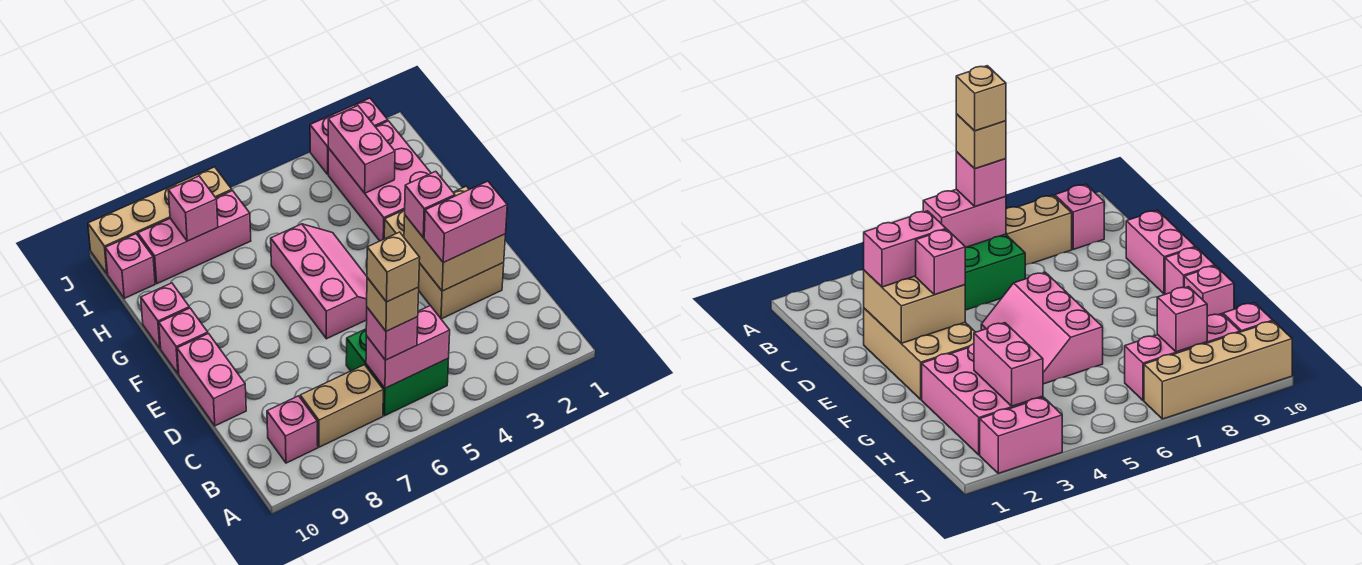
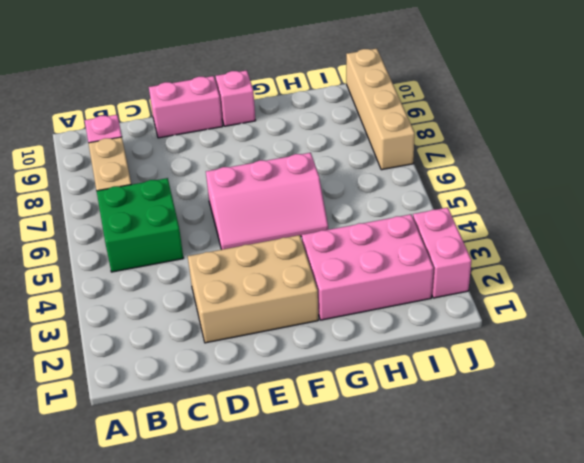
none -> pink brick G10 level 1
none -> pink brick I7:I9 level 1
none -> pink brick I10 level 1

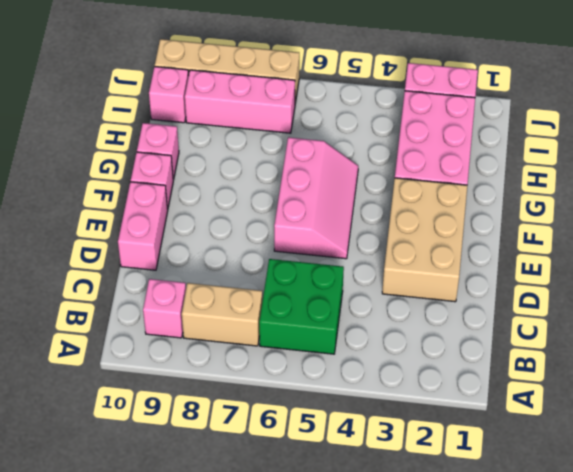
none -> pink brick B5:B6 level 2
none -> tan brick D2:E3 level 2
none -> pink brick H3:I3 level 2

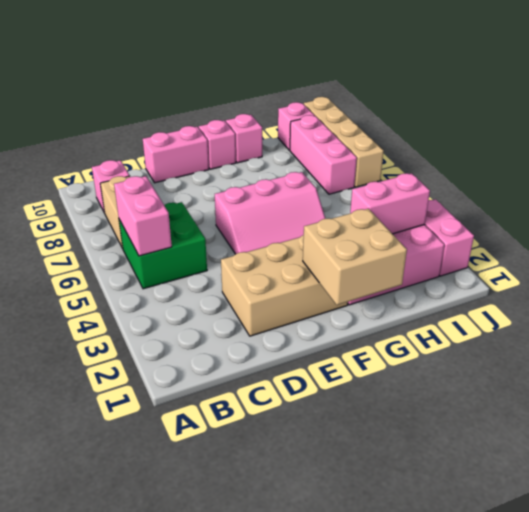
tan brick F1:G2 level 2 -> tan brick D2:E3 level 2
none -> pink brick I8 level 2
none -> pink brick B6 level 3
none -> pink brick D2:D3 level 3

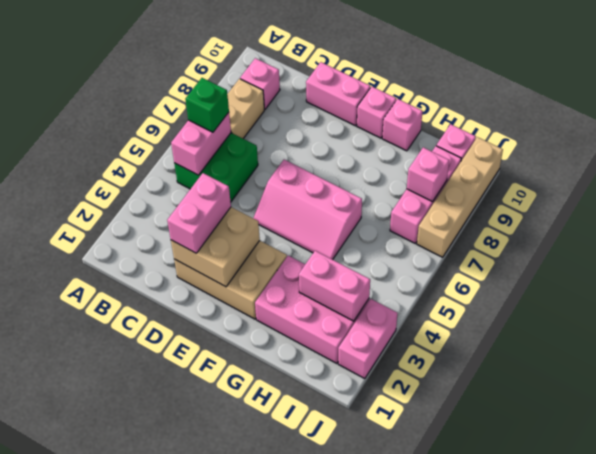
green brick B6 level 3 -> pink brick B6 level 3
none -> pink brick E3 level 3
none -> tan brick B6 level 4
none -> tan brick B6 level 5

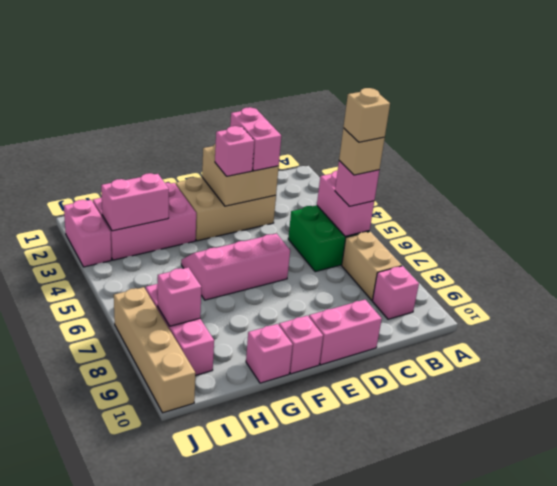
none -> pink brick I10 level 1

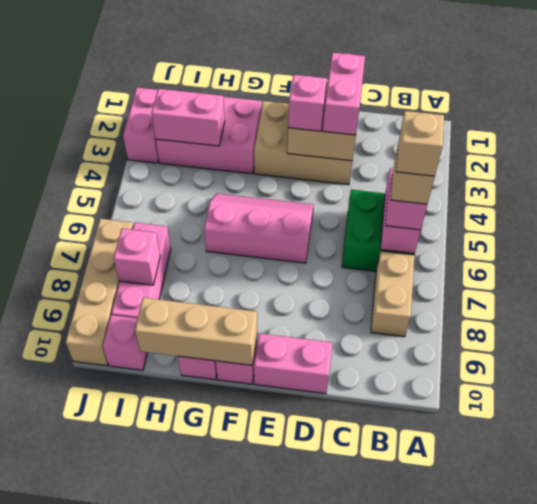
tan brick F10:H10 level 2 -> none
none -> pink brick B9 level 1

